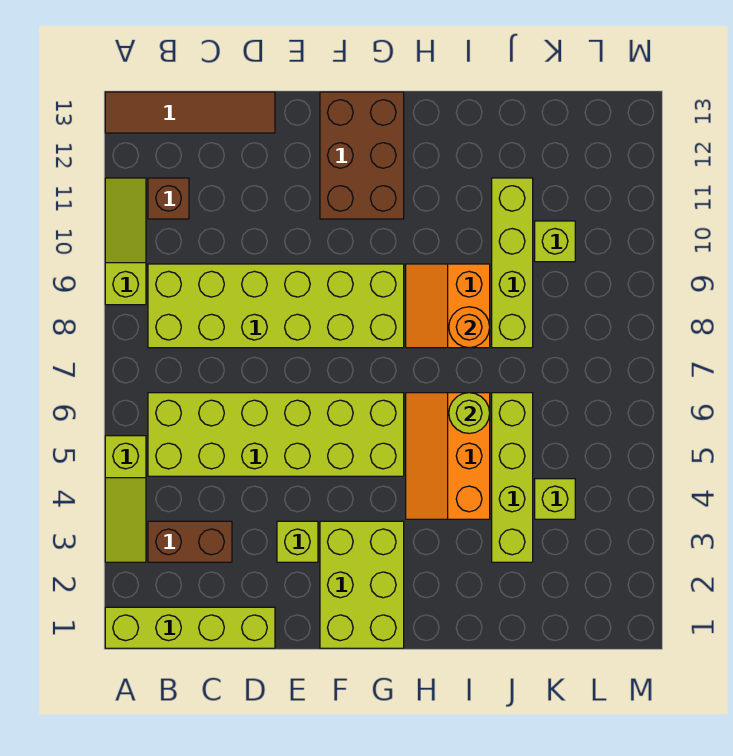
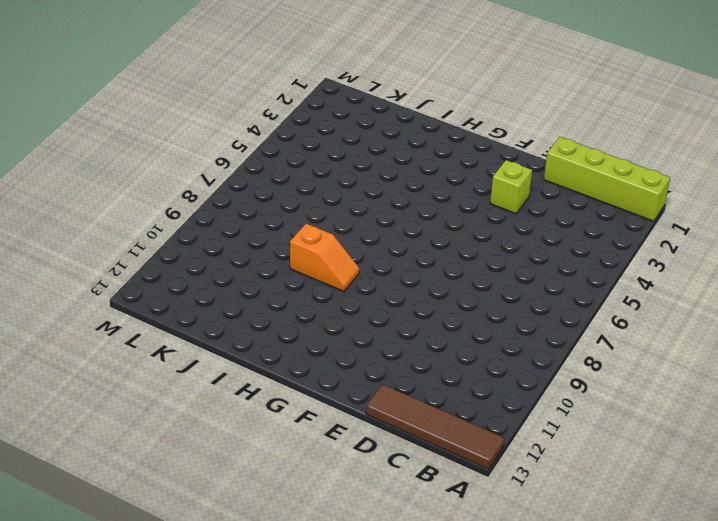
orange slope H9:I9 level 1 top I -> orange slope H8:I9 level 1 top I
none -> lime slope A3:A5 level 1 top 5
none -> lime slope A9:A11 level 1 top 9
none -> brown brick B3:C3 level 1

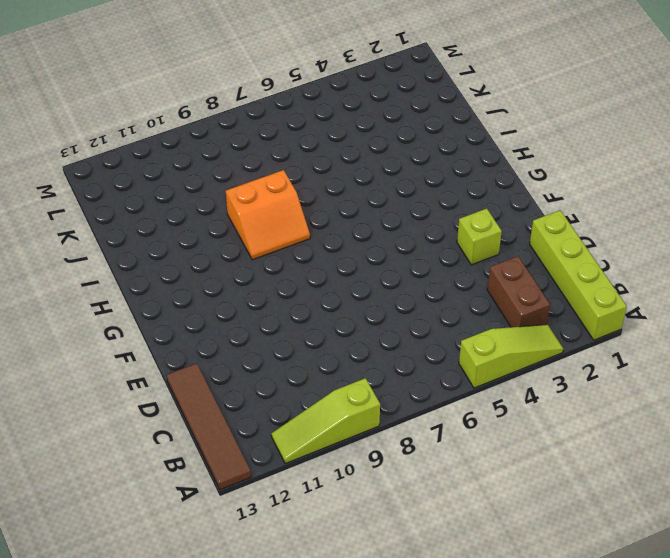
none -> lime brick B5:G6 level 1
none -> lime brick B8:G9 level 1
none -> brown brick B11 level 1

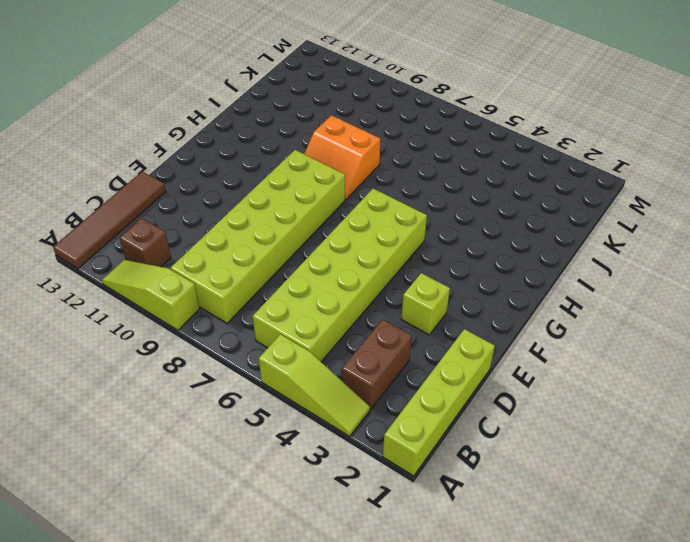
none -> lime brick F1:G3 level 1
none -> brown brick F11:G13 level 1
none -> orange slope H4:I6 level 1 top I

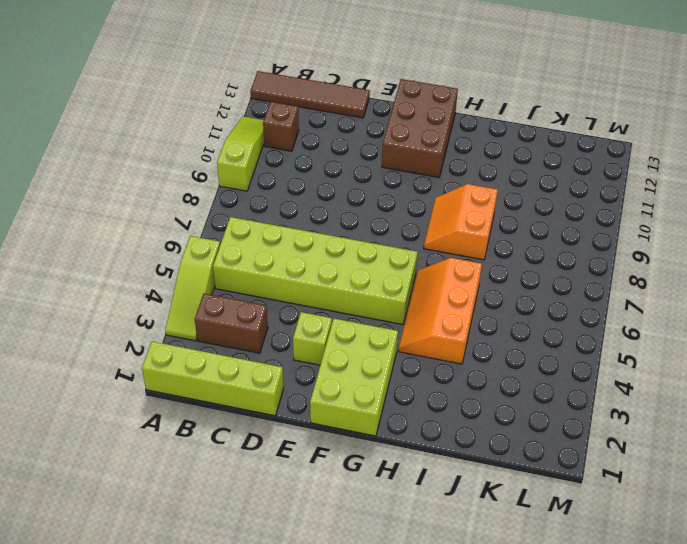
none -> lime brick B8:G9 level 1
none -> lime brick J3:J6 level 1
none -> lime brick J8:J11 level 1

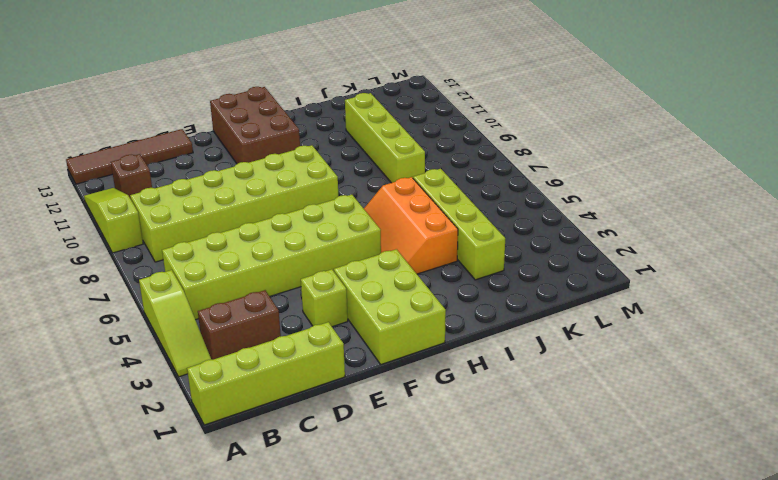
none -> orange slope H8:I9 level 1 top I
none -> lime brick K4 level 1
none -> lime brick K10 level 1

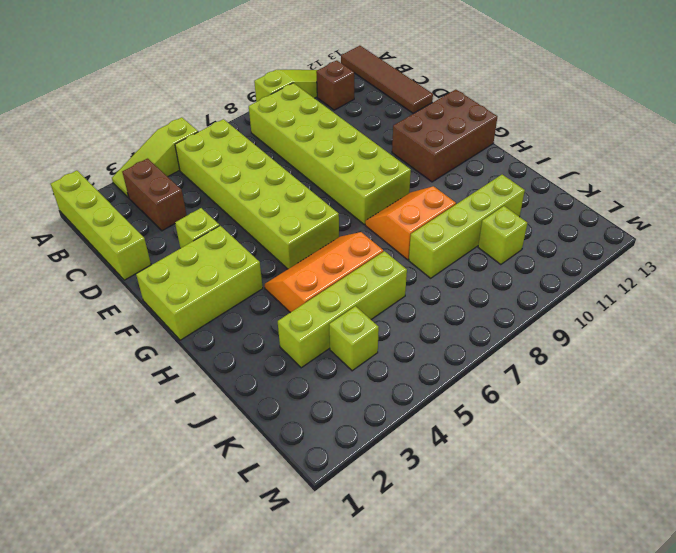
none -> lime round brick I6 level 2
none -> orange round brick I8 level 2

